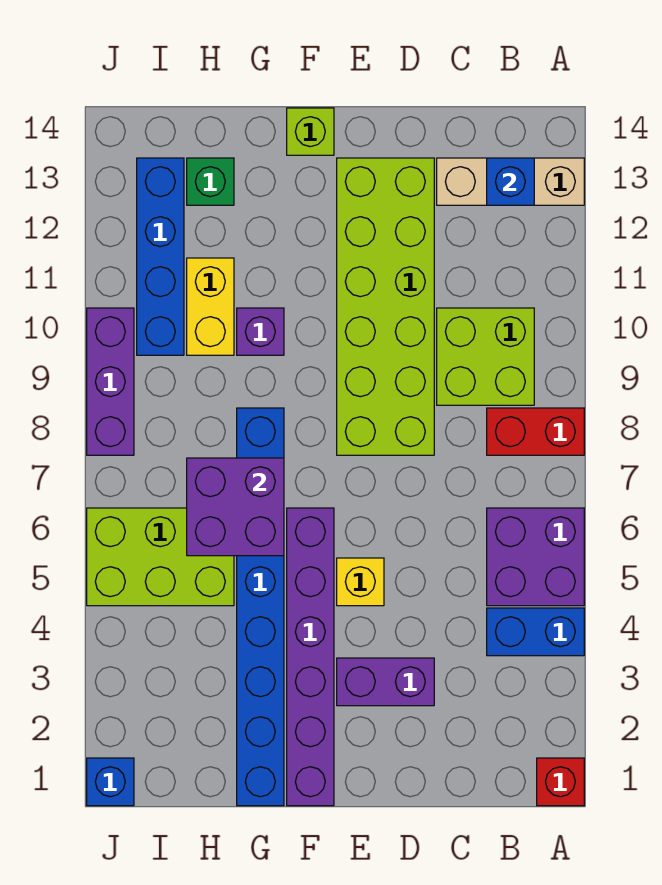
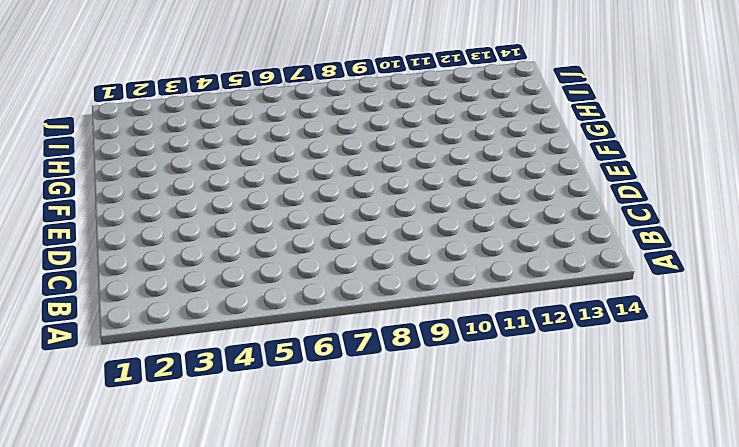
none -> red brick A1 level 1
none -> blue brick A4:B4 level 1
none -> purple brick A5:B6 level 1

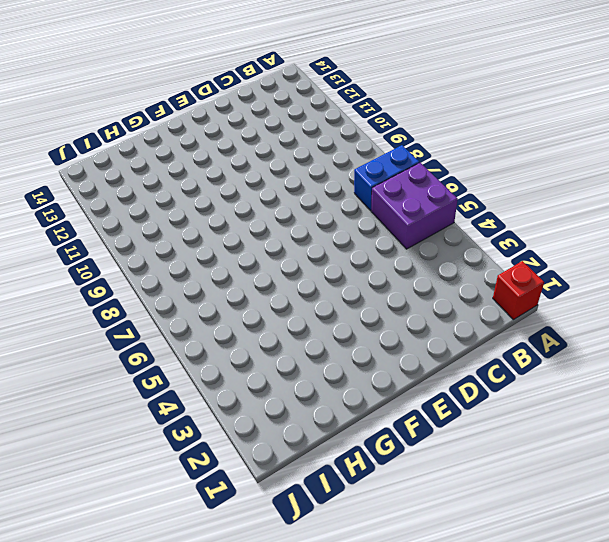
blue brick A7:B7 level 1 -> blue brick A4:B4 level 1
none -> red brick A8:B8 level 1
none -> tan brick A13:C13 level 1
none -> lime brick B9:C10 level 1

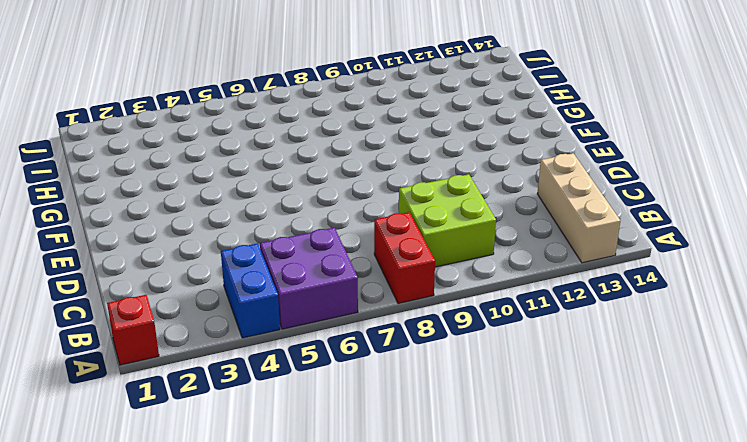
none -> purple brick D3:E3 level 1
none -> lime brick D8:E13 level 1
none -> yellow brick E5 level 1

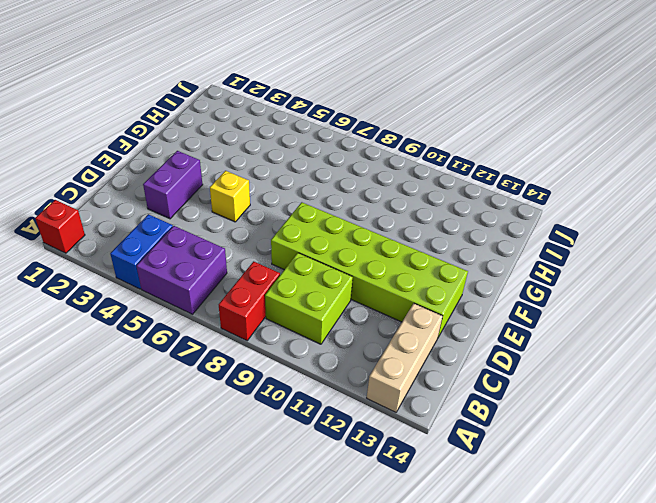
none -> purple brick F1:F6 level 1
none -> lime brick F14 level 1
none -> blue brick G1:G8 level 1

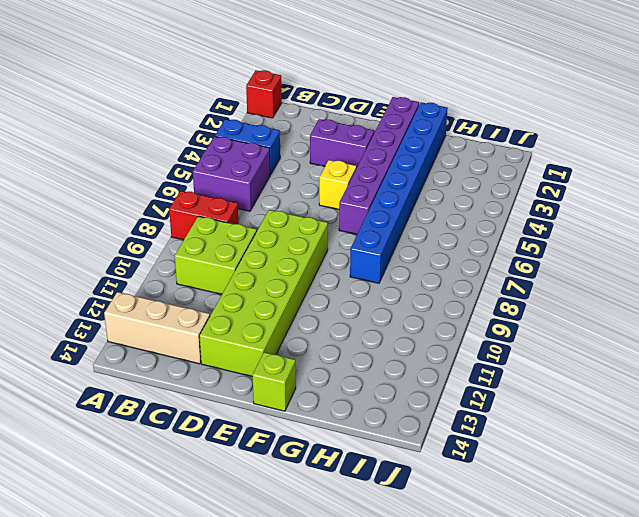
none -> purple brick G10 level 1
none -> lime brick H5:J6 level 1
none -> yellow brick H10:H11 level 1

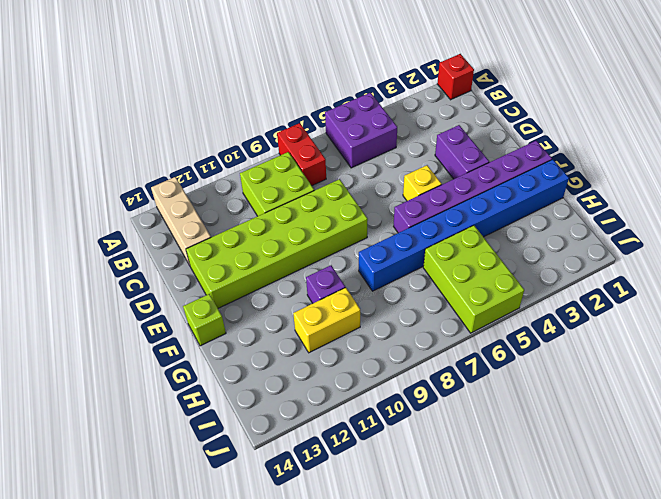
none -> blue brick A4:B4 level 1
none -> green brick H13 level 1
none -> blue brick I10:I13 level 1

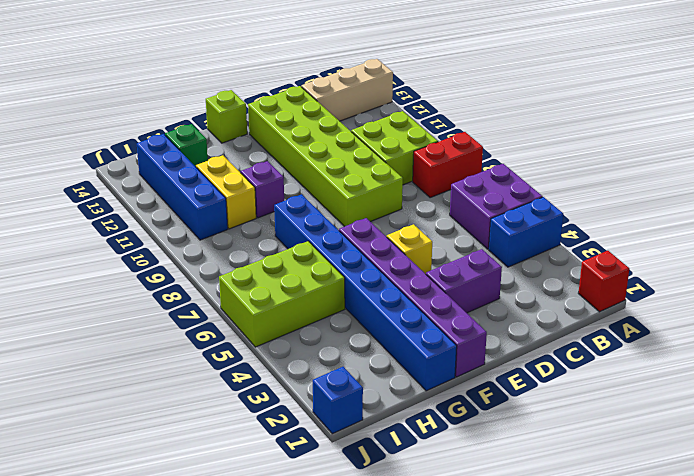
none -> purple brick J8:J10 level 1
none -> blue brick B13 level 2
none -> purple brick G6:H7 level 2

